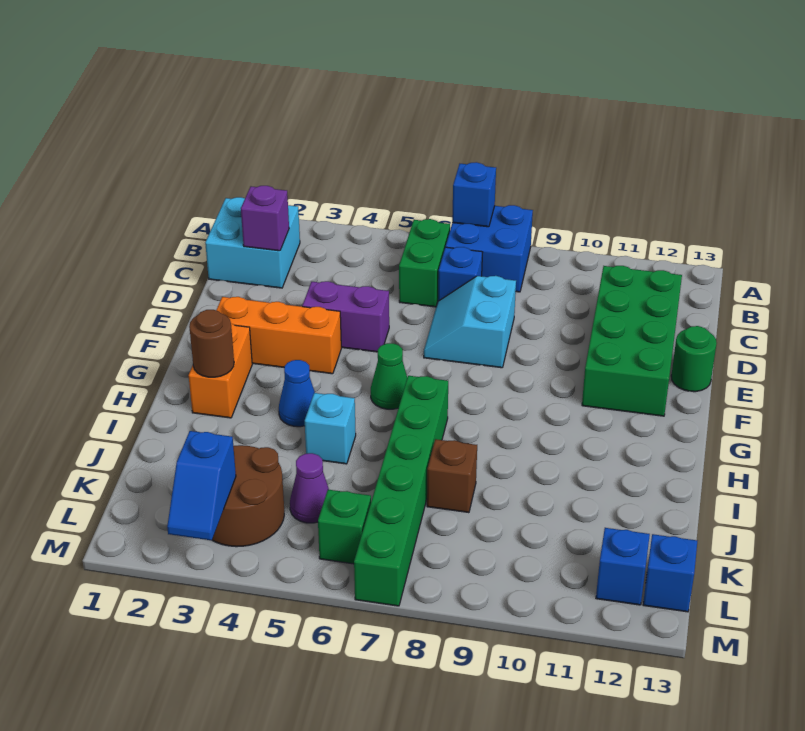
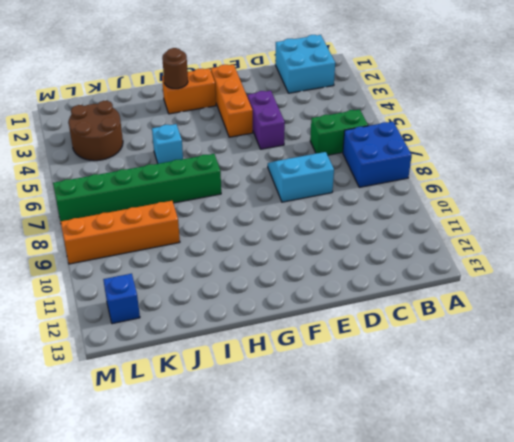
orange brick J9:M9 level 1 -> none
none -> blue brick C7 level 1
none -> green brick C11:F12 level 1
none -> green round brick E13 level 1

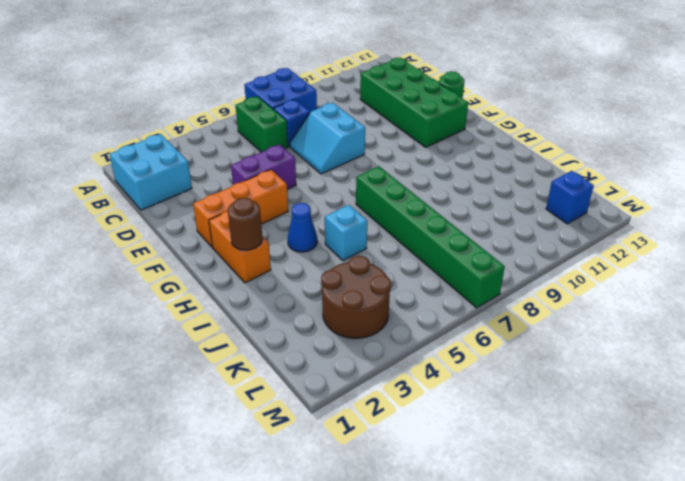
none -> green cone G6 level 1
none -> brown brick J8 level 1
none -> purple cone K5 level 1

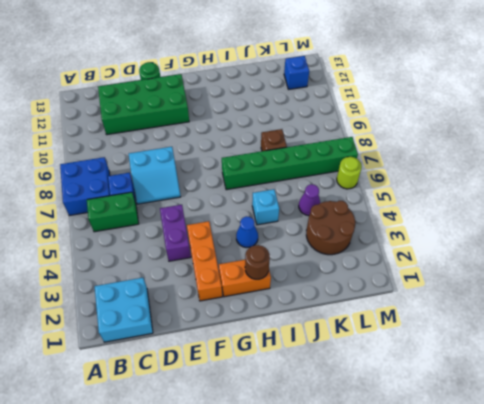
lime round brick M6 level 1 -> none
none -> green cone G6 level 1
none -> green brick L6 level 1
none -> blue brick L13 level 1

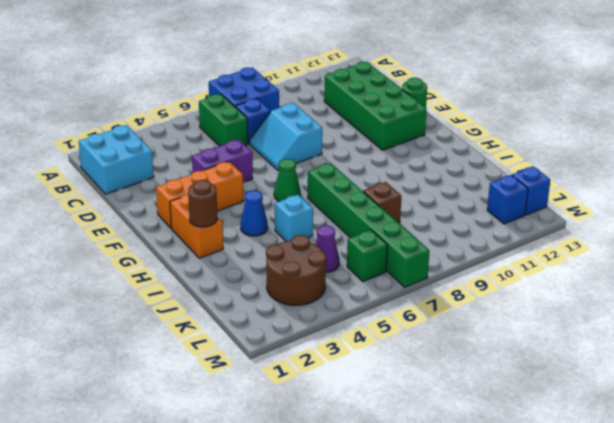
none -> blue brick A7 level 2
none -> purple brick C2 level 2
none -> blue slope L3:M3 level 2 top L

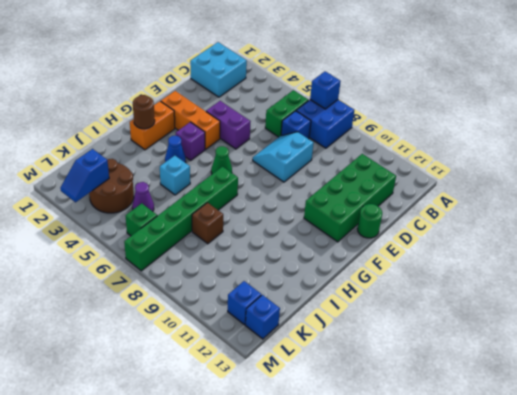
purple brick G4 level 1 -> purple brick C2 level 2

